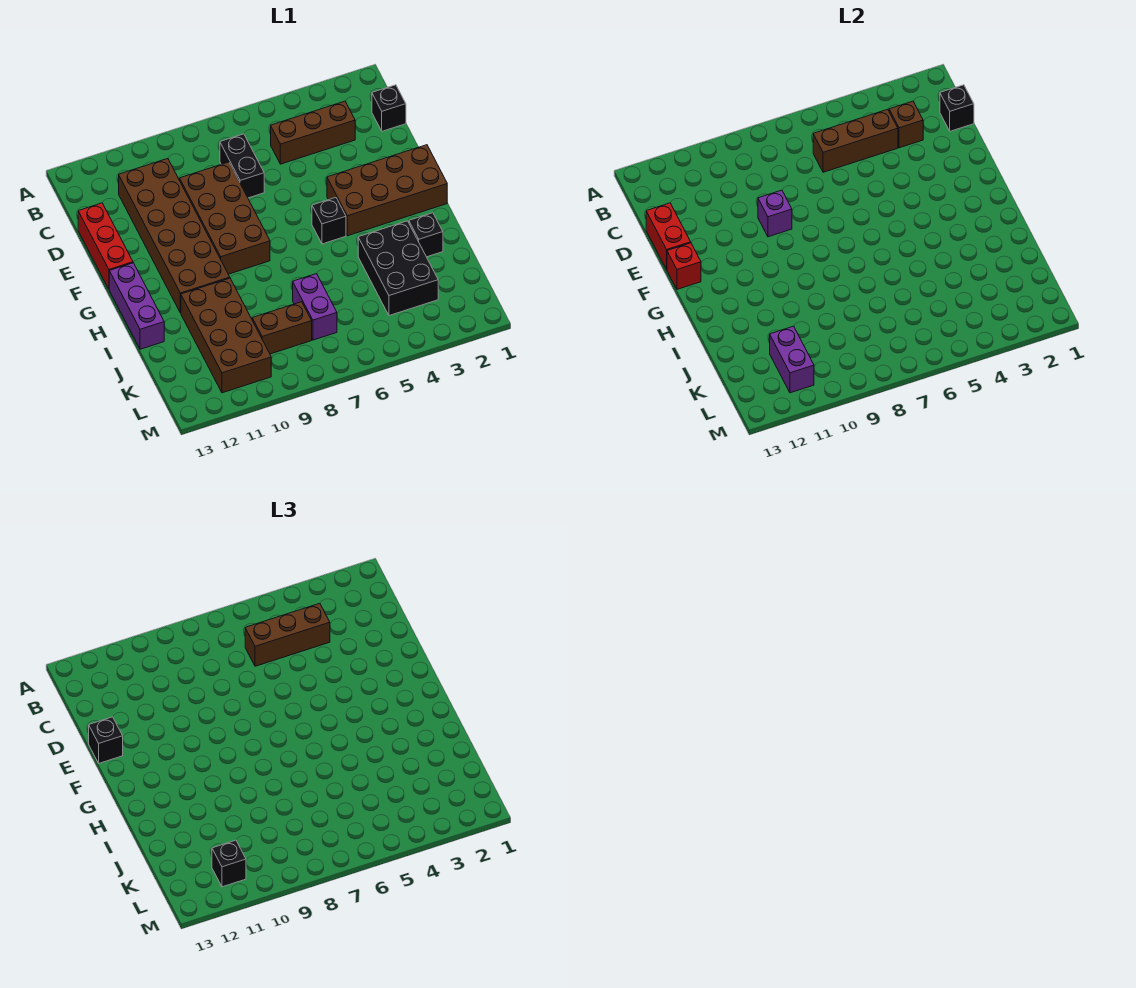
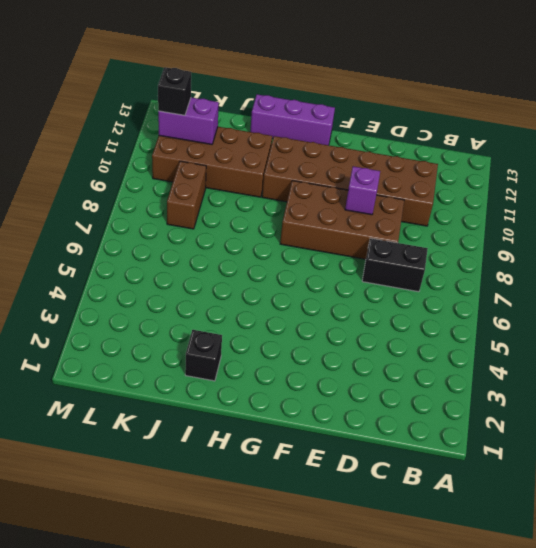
none -> black brick C1 level 1
none -> brown brick C3:C5 level 1
none -> red brick D13:F13 level 1

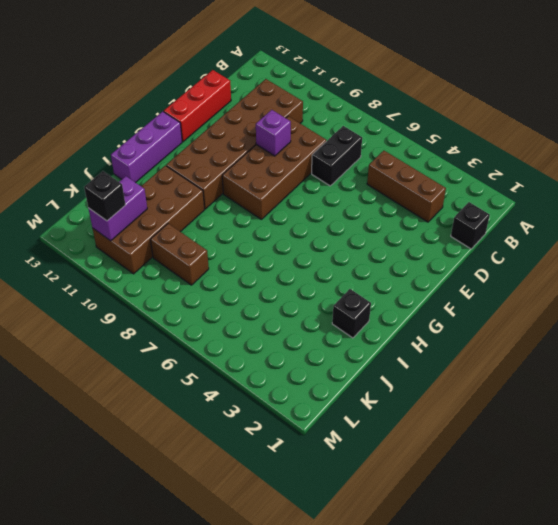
none -> brown brick F1:G4 level 1
none -> black brick G5 level 1
none -> black brick I3:K4 level 1

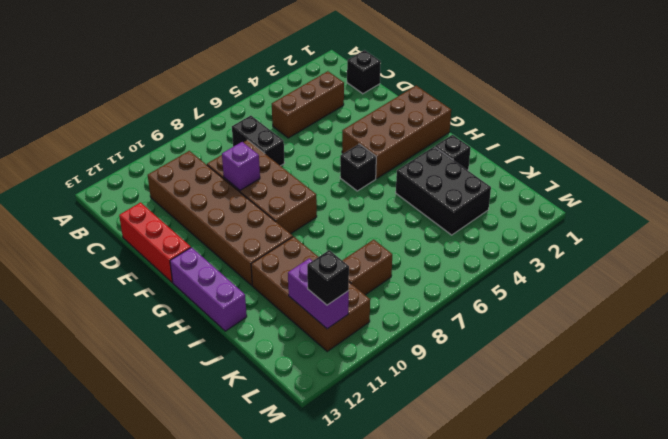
none -> purple brick J7:K7 level 1
none -> black brick C1 level 2
none -> brown brick C3 level 2

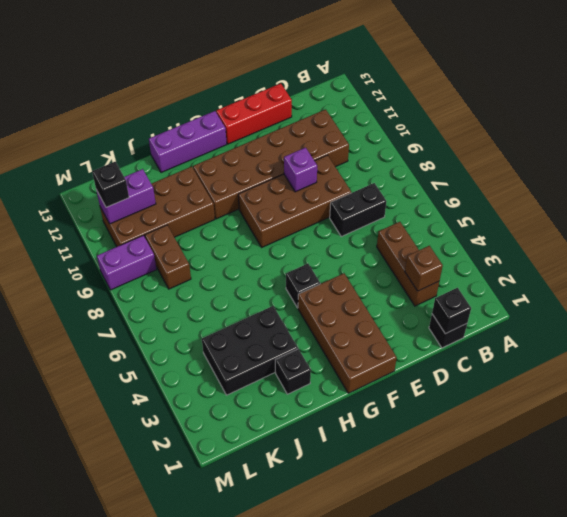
purple brick L9:M9 level 1 -> purple brick J7:K7 level 1
none -> brown brick C4:C6 level 2
none -> red brick D13:E13 level 2
none -> red brick F13 level 2

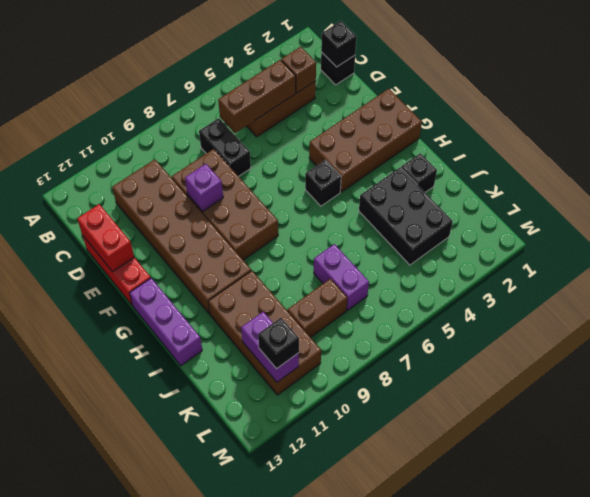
none -> red brick F13 level 2
none -> brown brick C4:C6 level 3
none -> black brick E13 level 3

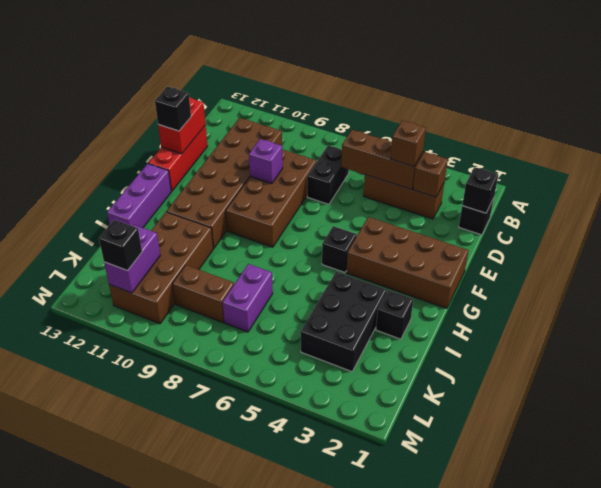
brown brick C4 level 3 -> brown brick C4:C6 level 3
none -> red brick F13 level 2

